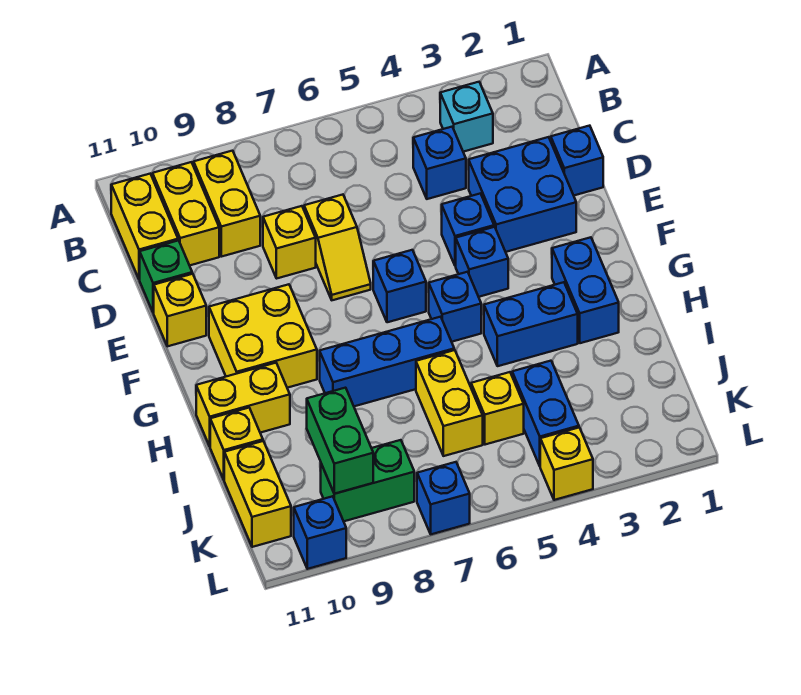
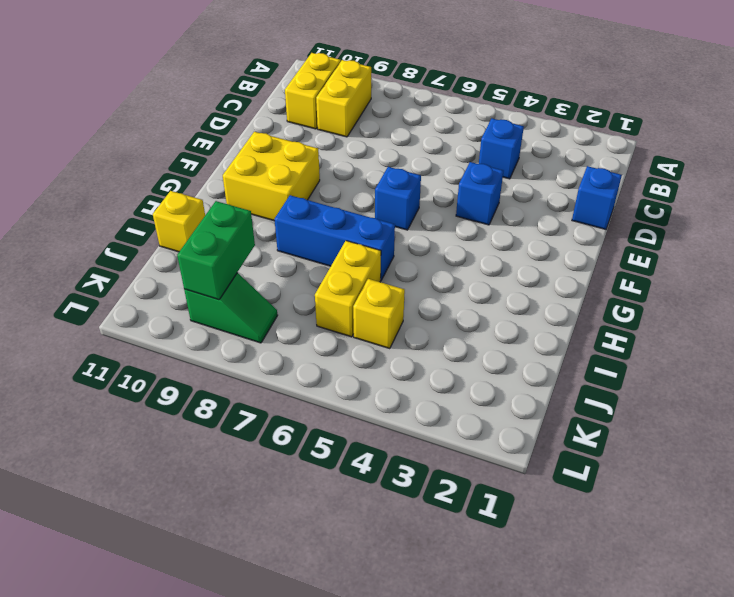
green slope K8:K9 level 1 top 9 -> green brick K8:K9 level 1
none -> cyan brick B3 level 1
none -> yellow brick B11:C11 level 1
none -> blue brick D2:E3 level 1
none -> yellow slope D7:E7 level 1 top D

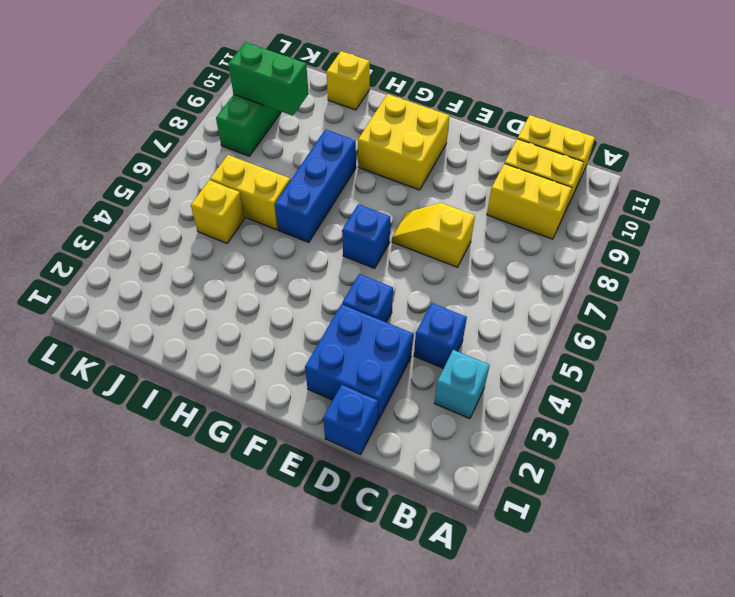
none -> yellow brick D8 level 1
none -> green brick D11 level 1
none -> yellow brick E11 level 1
none -> blue brick F4 level 1

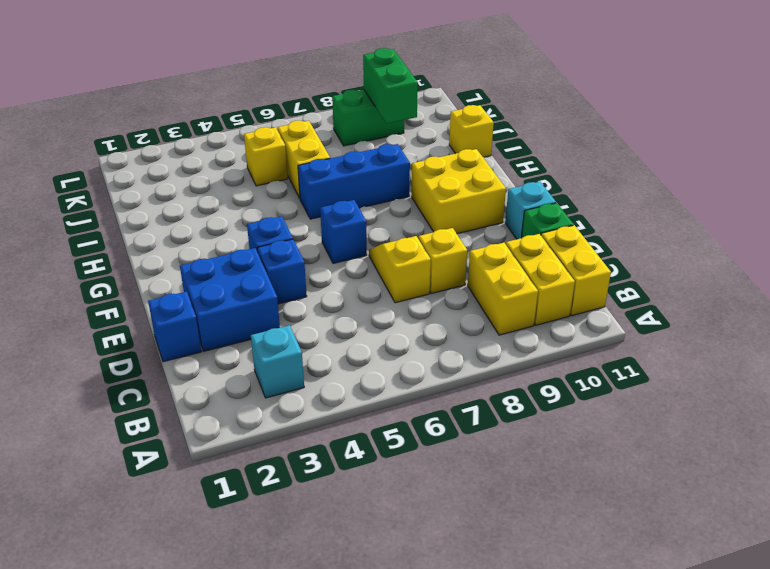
cyan brick E11 level 1 -> yellow brick E11 level 1
none -> blue brick C4 level 1
none -> blue brick G2:H2 level 1
none -> blue brick G5 level 1
none -> blue brick H3:H4 level 1

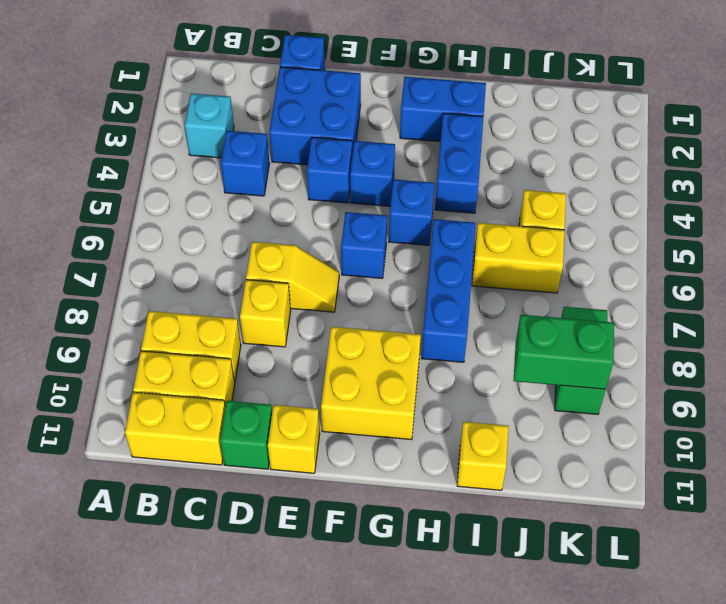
none -> yellow brick H10:H11 level 1
none -> blue brick J4:K4 level 1
none -> yellow brick J11:K11 level 1
none -> yellow brick L4 level 1

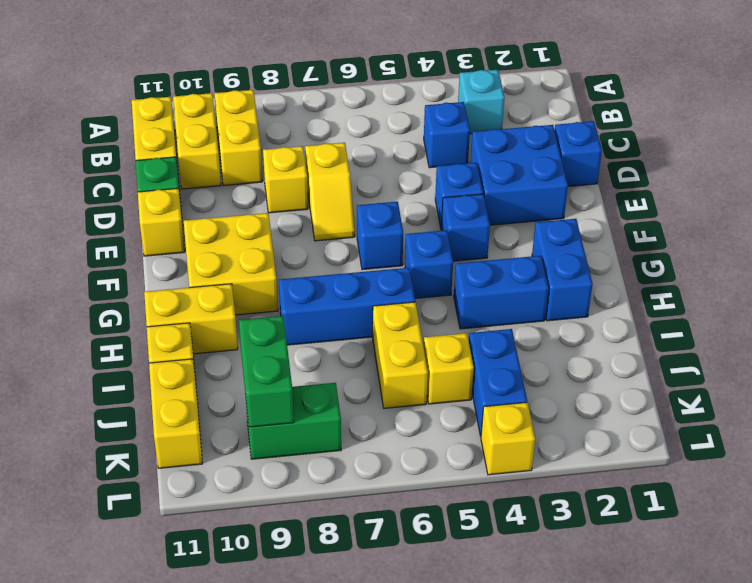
none -> blue brick L7 level 1
none -> blue brick L10 level 1

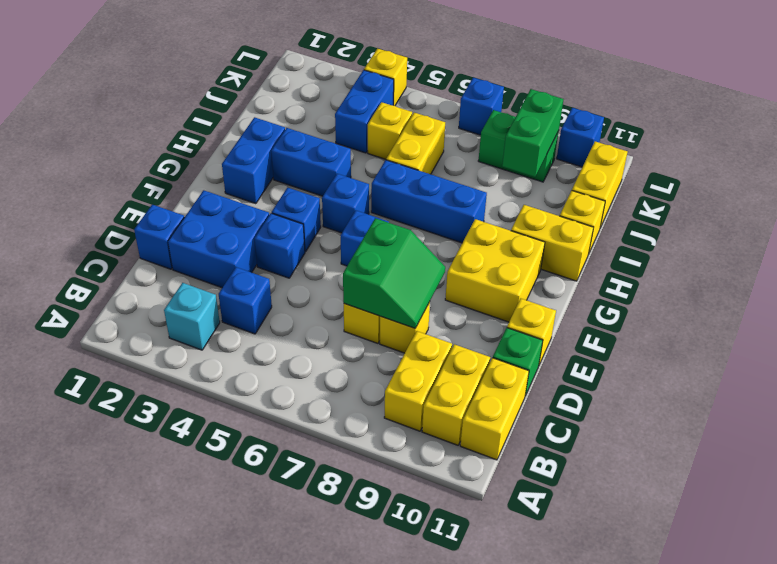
green slope D7:E8 level 2 top 7 -> none

